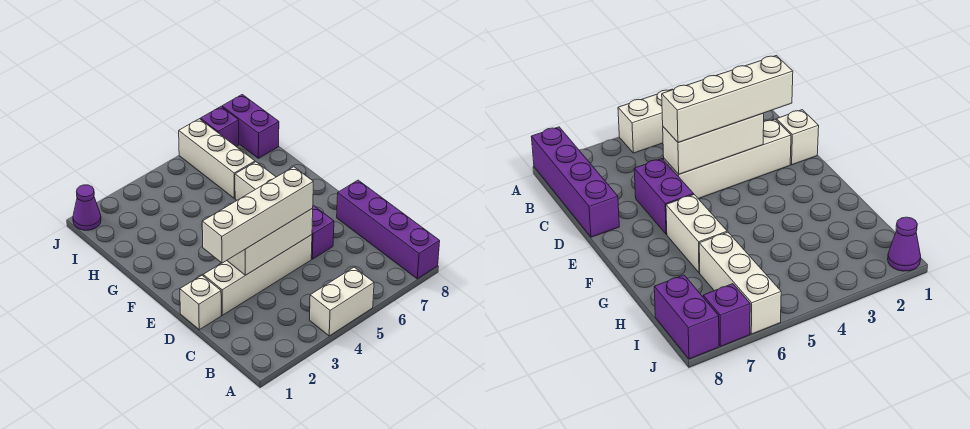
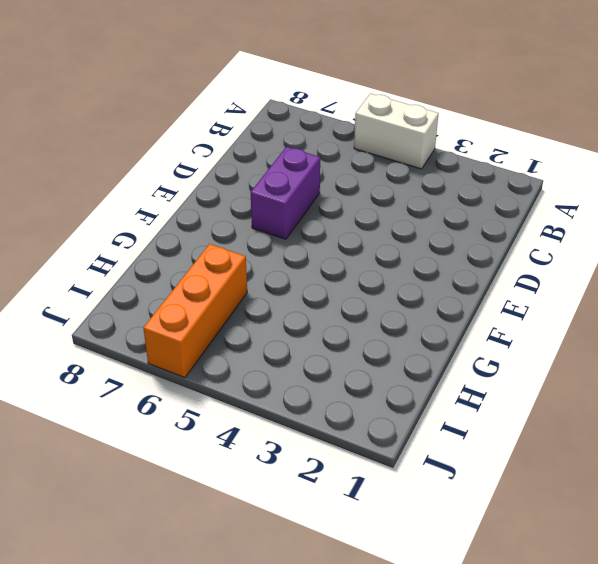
orange brick H6:J6 level 1 -> white brick H6:J6 level 1
none -> purple brick A8:D8 level 1
none -> white brick D1 level 1
none -> white brick D2:D5 level 1

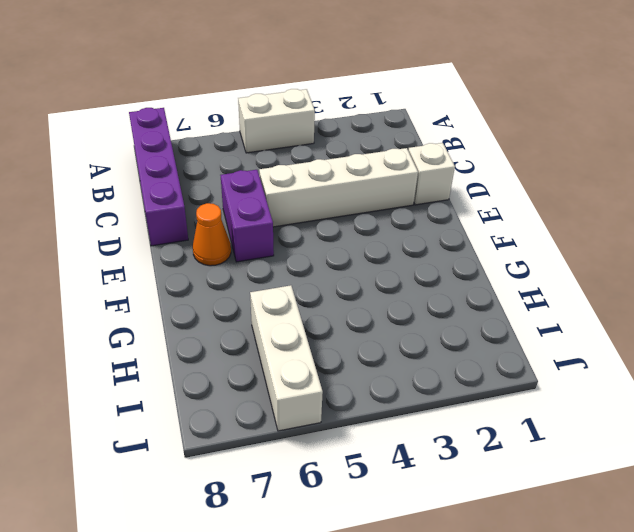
orange cone E7 level 1 -> none
none -> white brick F6:G6 level 1
none -> purple brick I8:J8 level 1
none -> purple cone J1 level 1

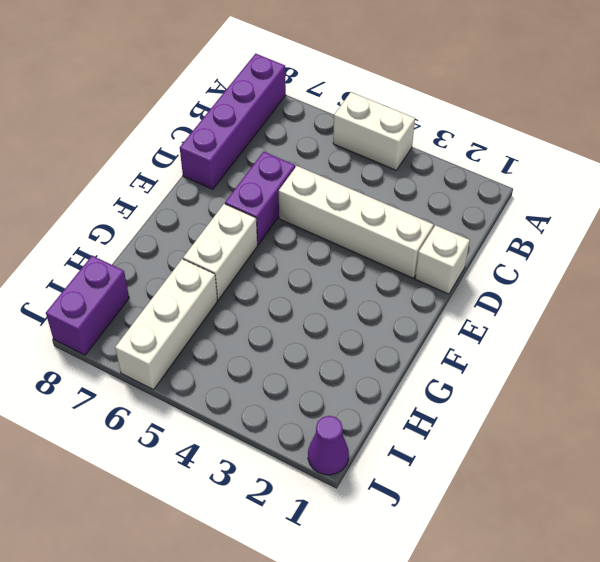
none -> purple brick J7 level 1
none -> white brick D3:D5 level 2
none -> white brick D2:D5 level 3

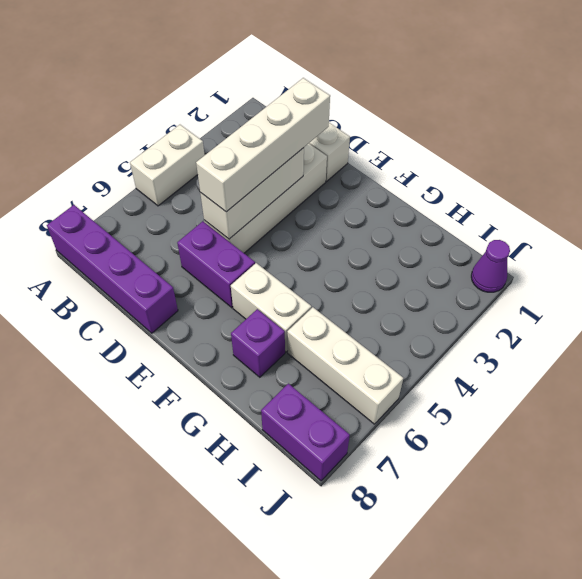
purple brick G7 level 1 -> purple brick J7 level 1

